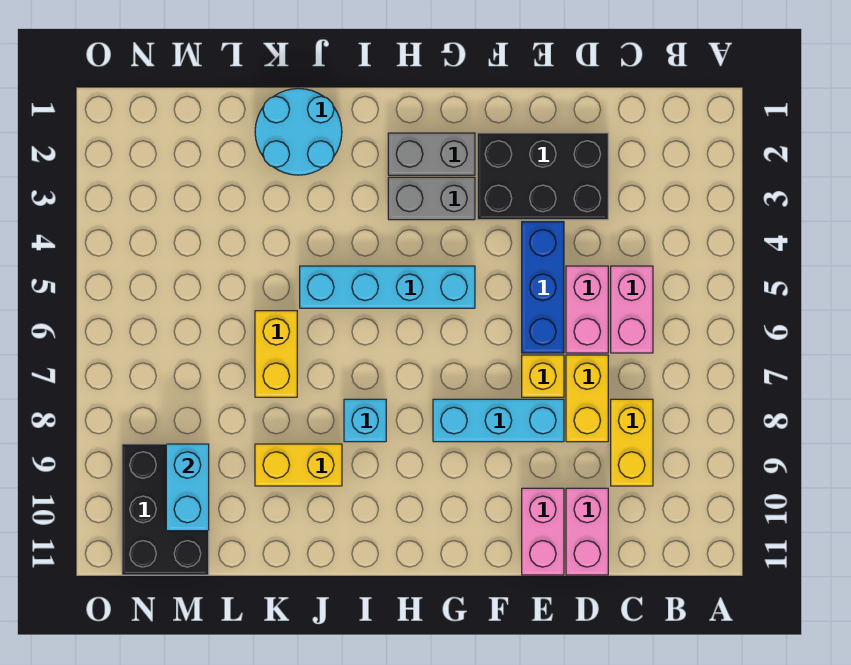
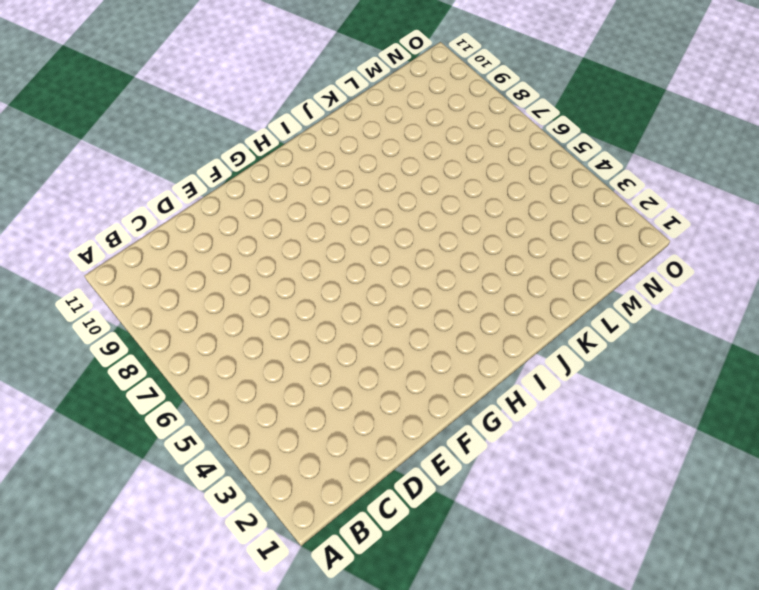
none -> pink brick C5:C6 level 1
none -> yellow brick C8:C9 level 1
none -> black brick D2:F3 level 1

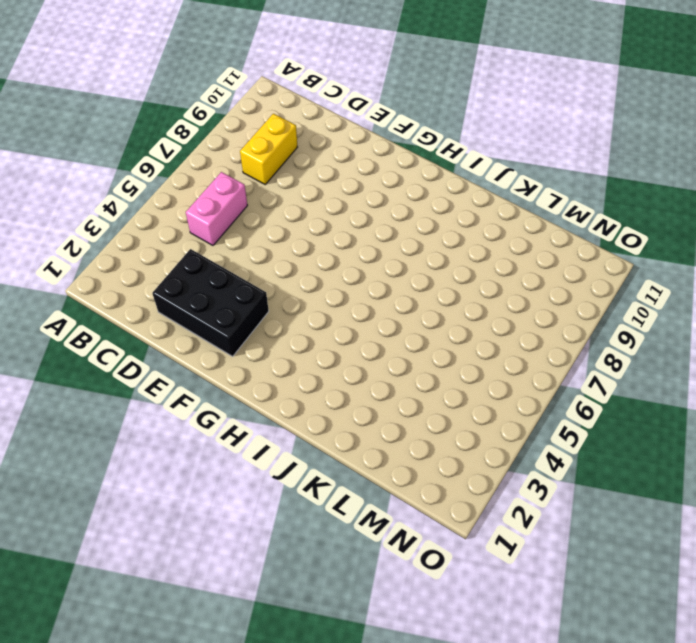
none -> pink brick D5:D6 level 1
none -> yellow brick D7:D8 level 1
none -> pink brick D10:D11 level 1

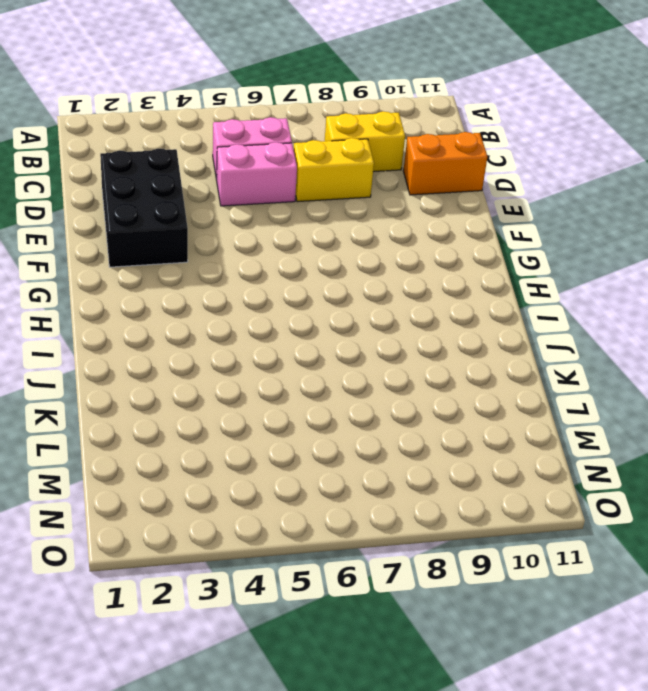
orange brick D10:D11 level 1 -> pink brick D10:D11 level 1
none -> blue brick E4:E6 level 1
none -> yellow brick E7 level 1
none -> cyan brick E8:G8 level 1

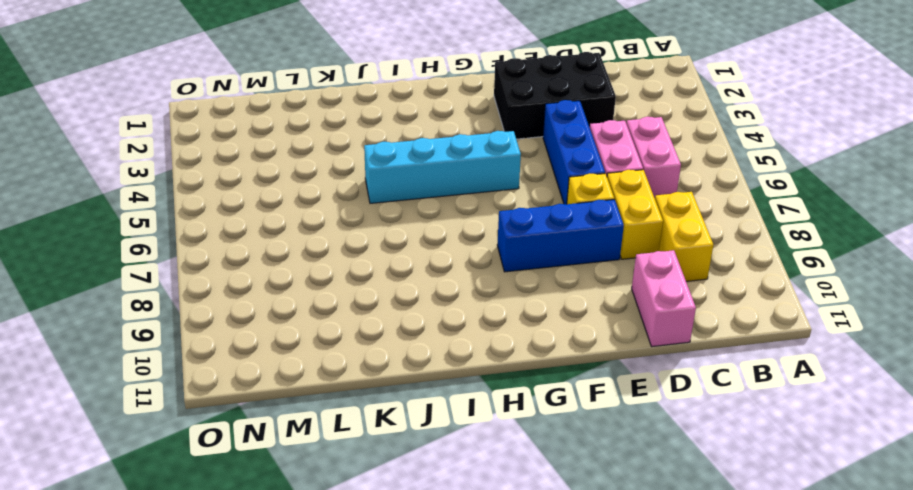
blue brick E8:G8 level 1 -> cyan brick E8:G8 level 1
none -> pink brick E10:E11 level 1
none -> grey brick G2:H2 level 1
none -> grey brick G3:H3 level 1

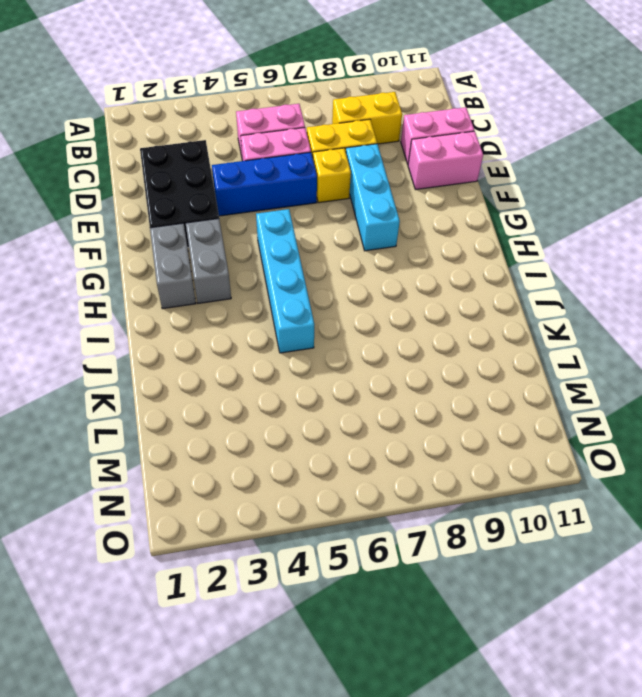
none -> cyan brick I8 level 1
none -> cyan round brick J1:K2 level 1
none -> yellow brick J9:K9 level 1

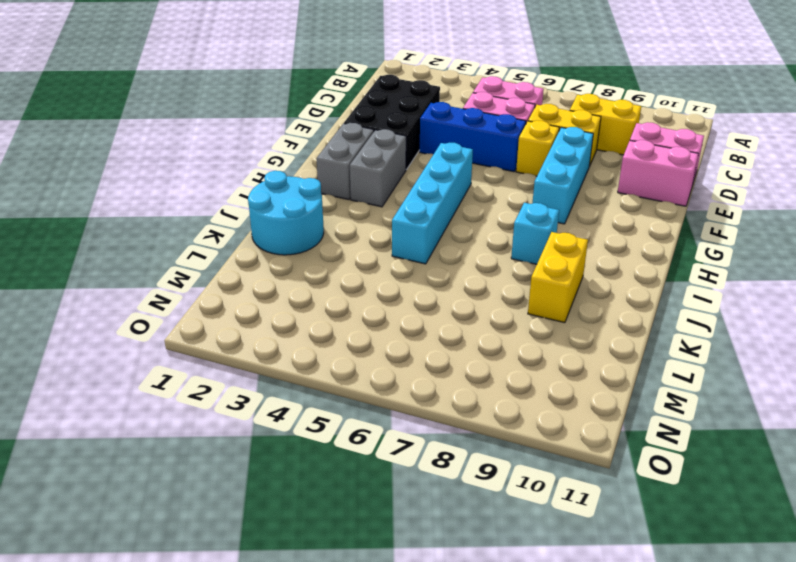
none -> yellow brick K6:K7 level 1
none -> black brick M9:N11 level 1
none -> cyan brick M9:M10 level 2

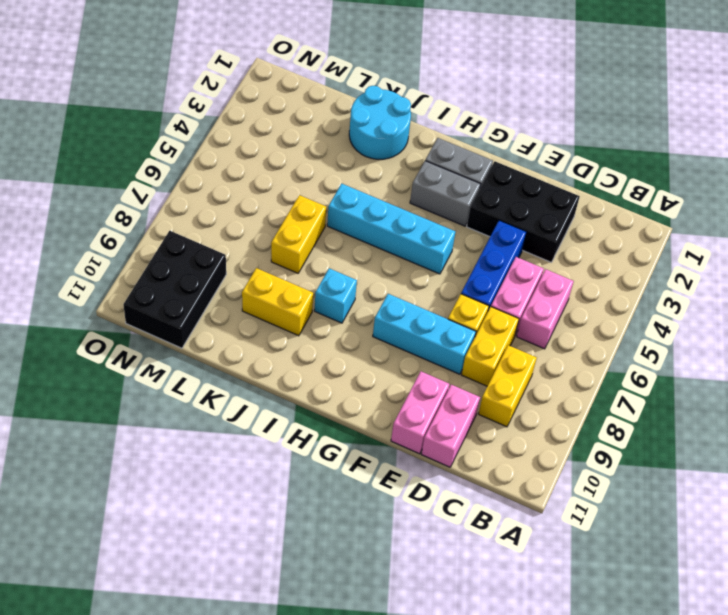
none -> cyan brick M9:M10 level 2

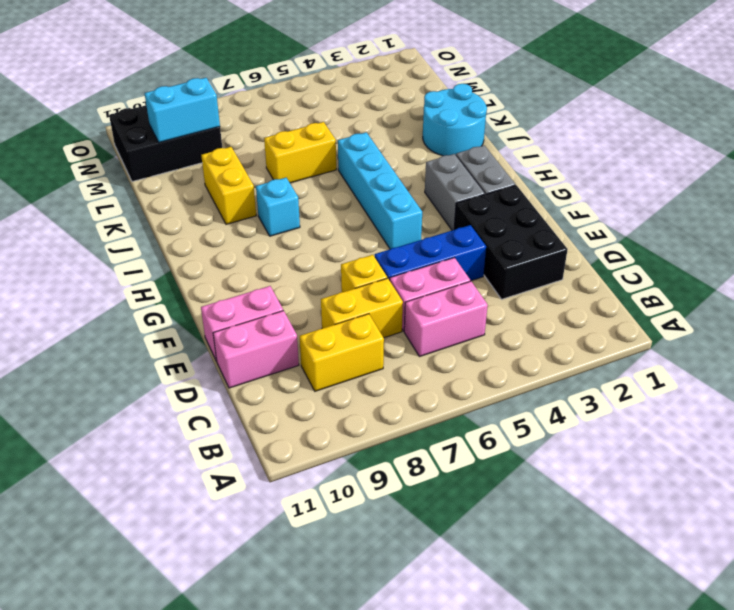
none -> cyan brick E8:G8 level 1

